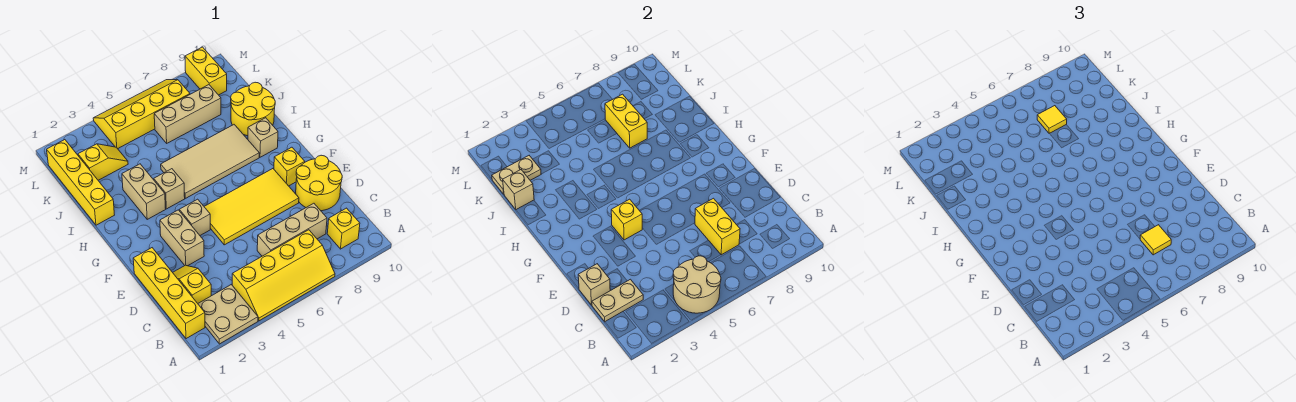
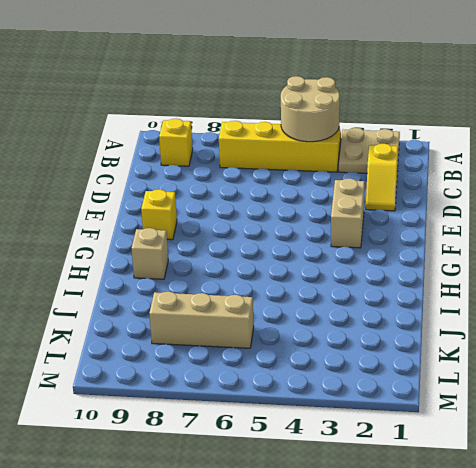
none -> yellow brick B1:E1 level 1
none -> tan brick C6:C8 level 1
none -> yellow round brick D9:E10 level 1
none -> yellow tile E5:F8 level 1

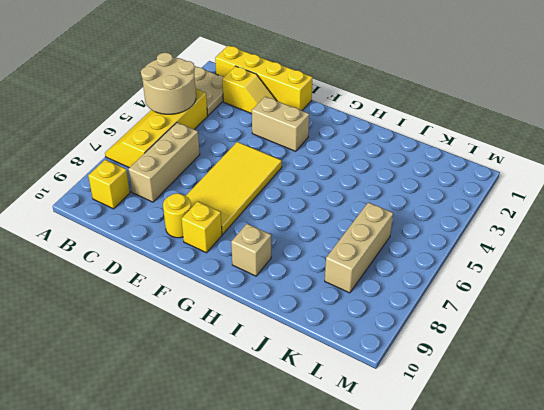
yellow round brick E9 level 1 -> yellow round brick D9:E10 level 1
none -> tan brick F4 level 1
none -> tan brick H3:I3 level 1
none -> tan brick H4 level 1
none -> tan tile H5:I8 level 1

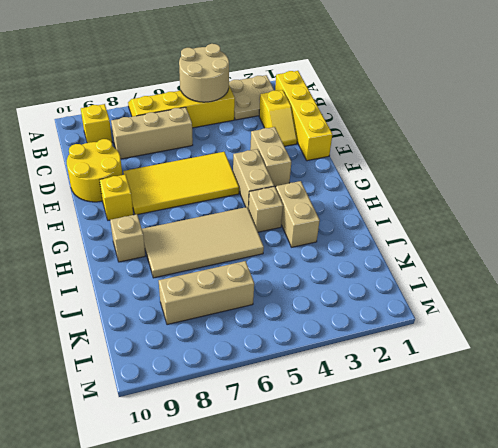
tan brick F4:G4 level 1 -> tan brick F4 level 1
none -> yellow brick I1:L1 level 1
none -> yellow round brick I9:J10 level 1
none -> yellow slope K2:K3 level 1 top 2
none -> yellow slope L4:M7 level 1 top L

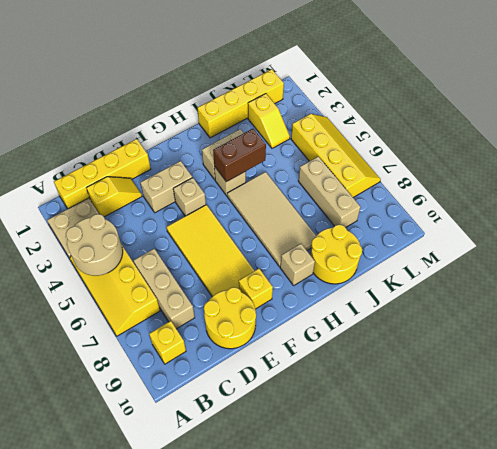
brown brick H4:I4 level 2 -> none
none -> yellow brick L9:M9 level 1
none -> tan plate C1:C2 level 2
none -> yellow brick C7:D7 level 2
none -> tan brick D1 level 2

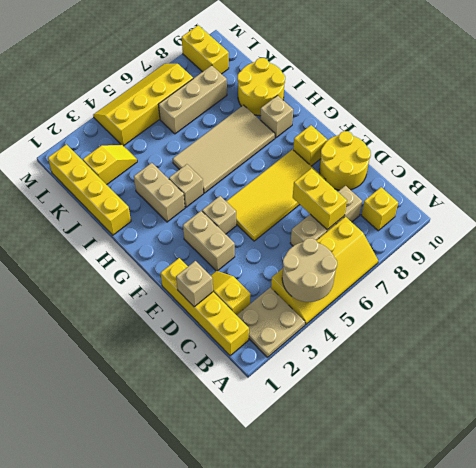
none -> tan plate C1:C2 level 2
none -> yellow brick F4 level 2
none -> tan brick J1 level 2
none -> yellow brick J7:K7 level 2

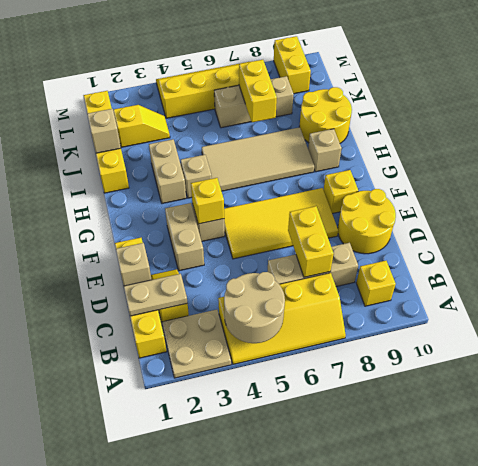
none -> tan plate K1:K2 level 2
none -> yellow tile C7 level 3
none -> yellow tile K7 level 3

